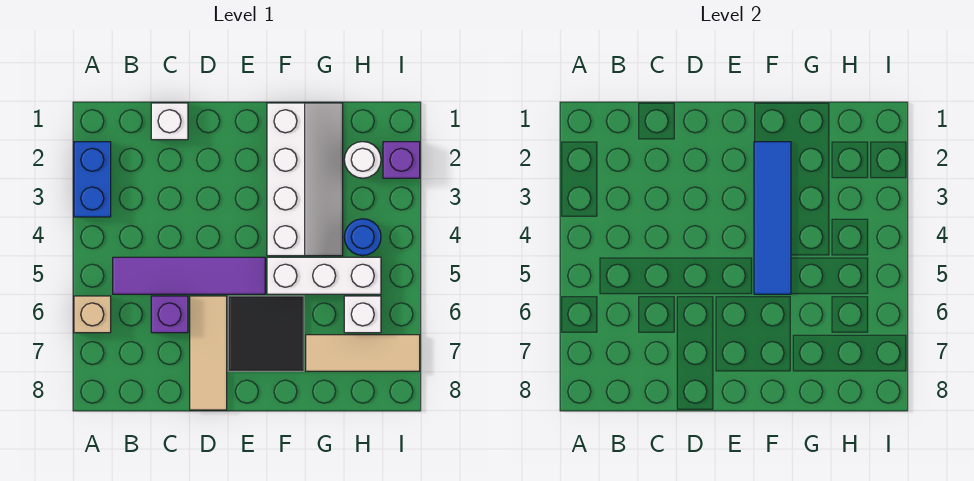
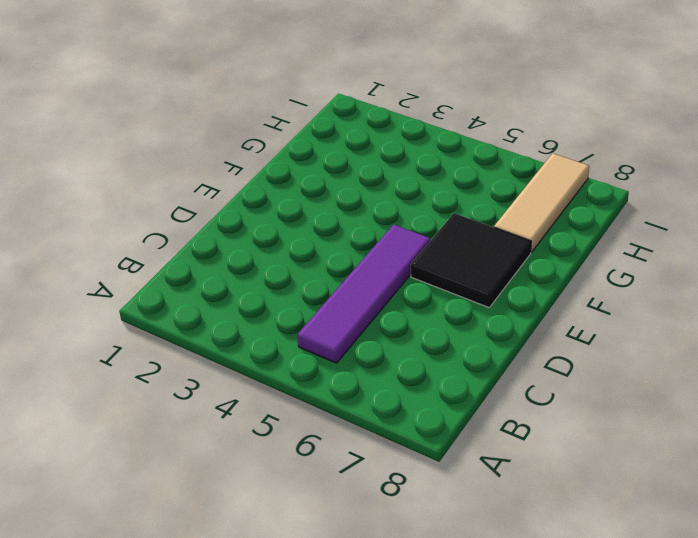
none -> blue brick A2:A3 level 1
none -> tan brick A6 level 1
none -> white brick C1 level 1

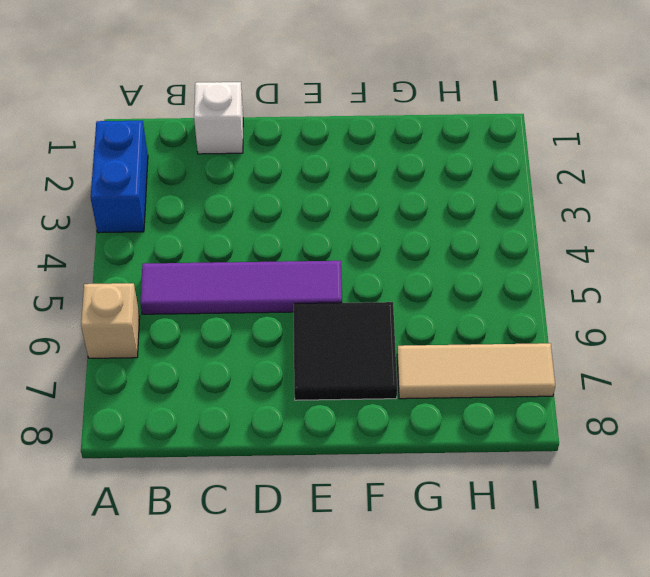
none -> purple brick C6 level 1
none -> tan tile D6:D8 level 1
none -> white slope F1:G4 level 1 top F

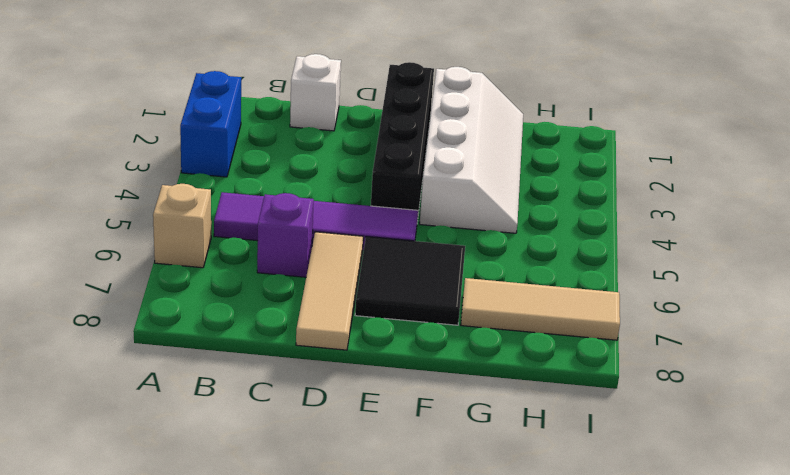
black brick E1:E4 level 1 -> none
none -> white brick F5:H5 level 1
none -> white round brick H2 level 1
none -> blue round brick H4 level 1

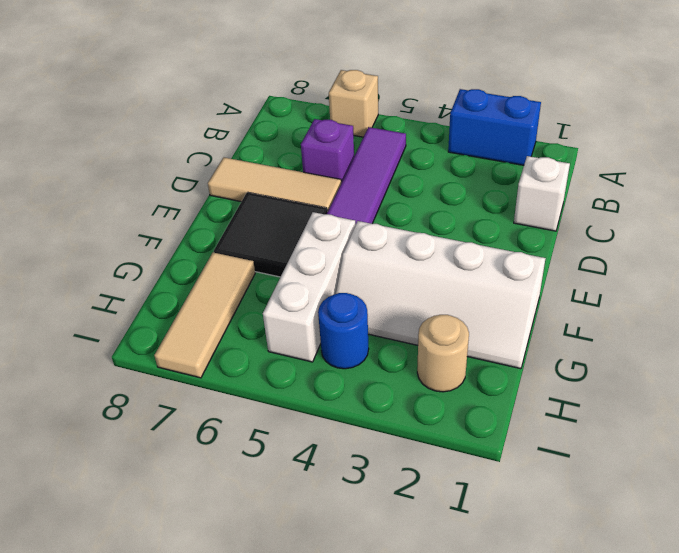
tan round brick H2 level 1 -> white round brick H2 level 1
none -> white brick H6 level 1
none -> purple brick I2 level 1
none -> blue tile F2:F5 level 2

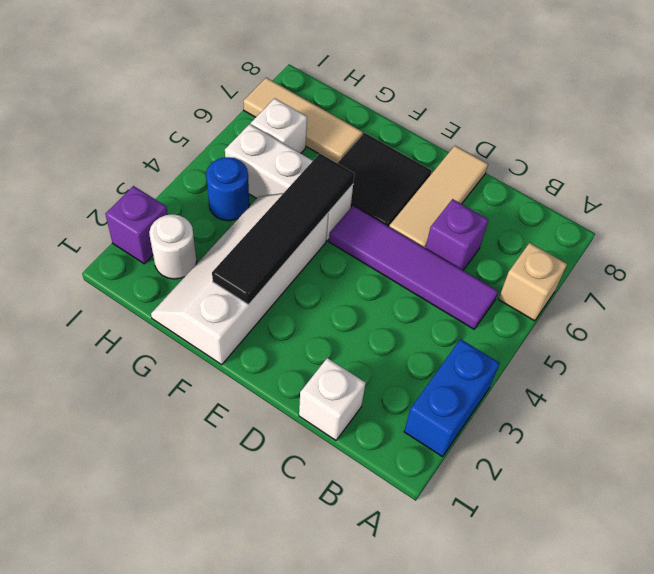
black tile F2:F5 level 2 -> blue tile F2:F5 level 2

